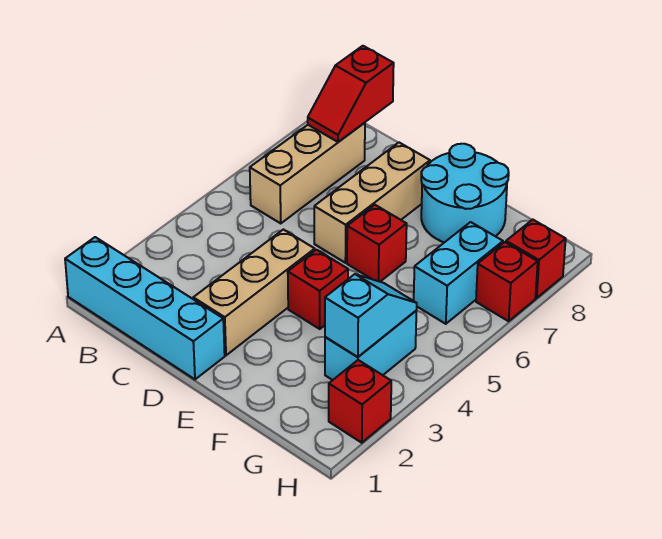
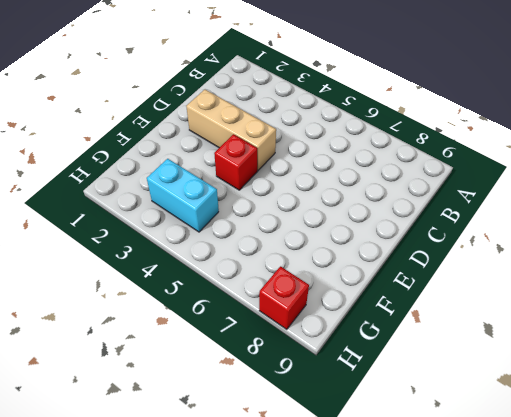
none -> cyan brick A1:D1 level 1
none -> tan brick B6:B8 level 1
none -> tan brick D6:D8 level 1

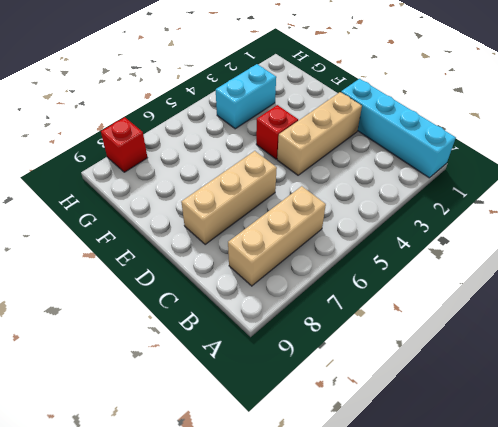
none -> red brick E6 level 1
none -> cyan round brick E8:F9 level 1
none -> cyan brick G6:G7 level 1

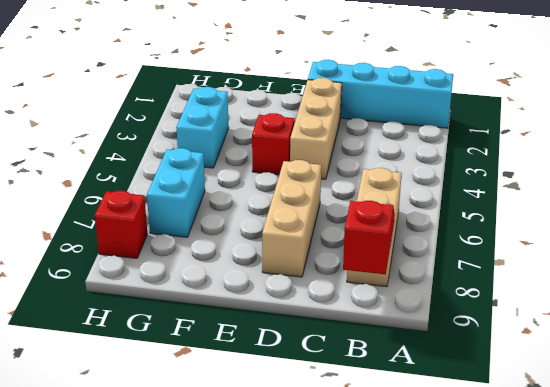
none -> red brick E6 level 1
none -> cyan round brick E8:F9 level 1
none -> red brick H2 level 1

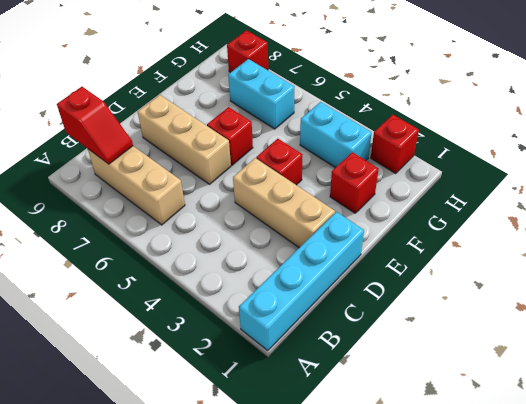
red brick F2 level 1 -> red brick H7 level 1
none -> cyan round brick E8:F9 level 1
none -> cyan slope G3:G4 level 2 top 3

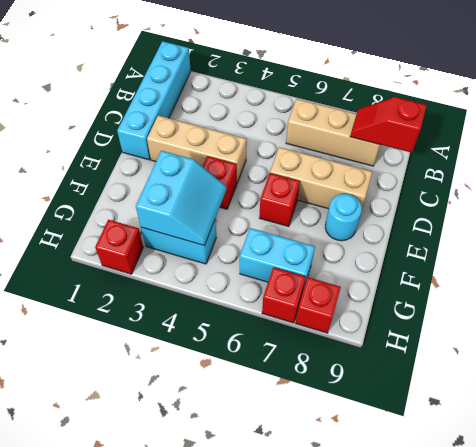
cyan round brick E8 level 1 -> cyan round brick E8:F9 level 1
cyan slope F3:G4 level 2 top 3 -> cyan slope G3:G4 level 2 top 3

